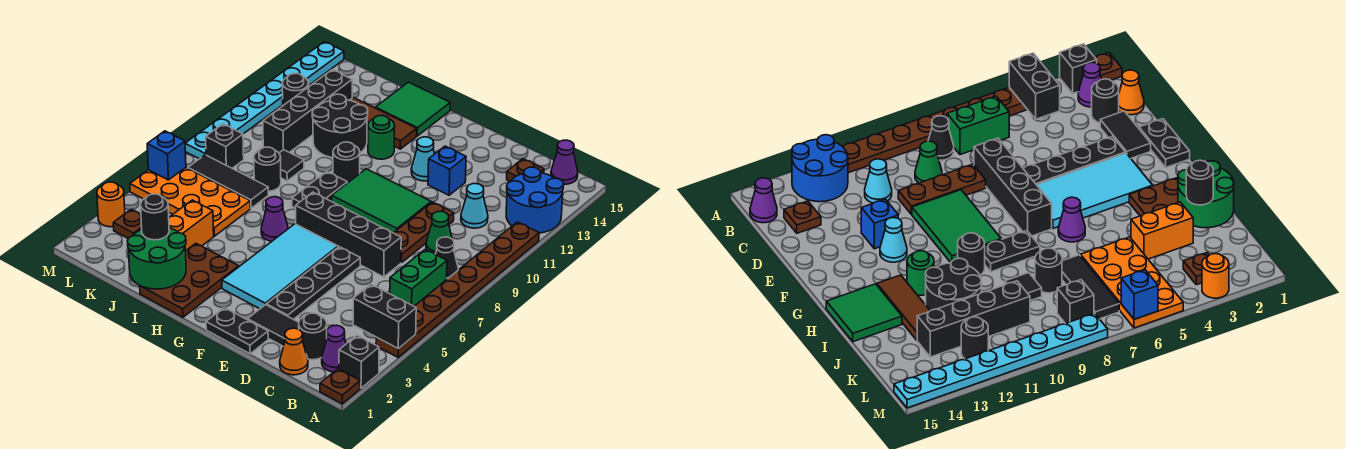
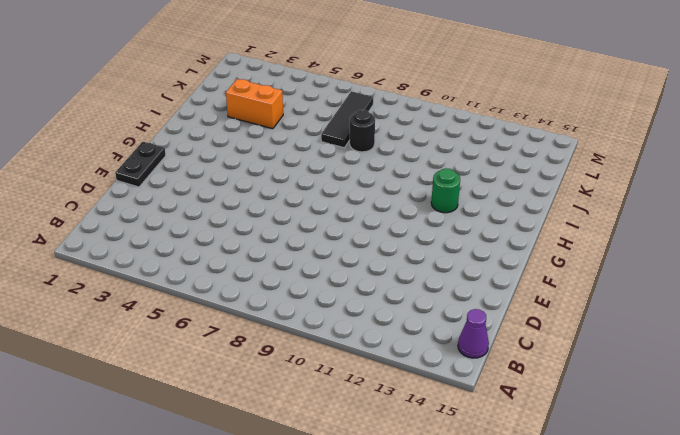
none -> brown plate A1 level 1
none -> black brick A2 level 1
none -> brown plate A4:A11 level 1
none -> blue round brick A12:B13 level 1

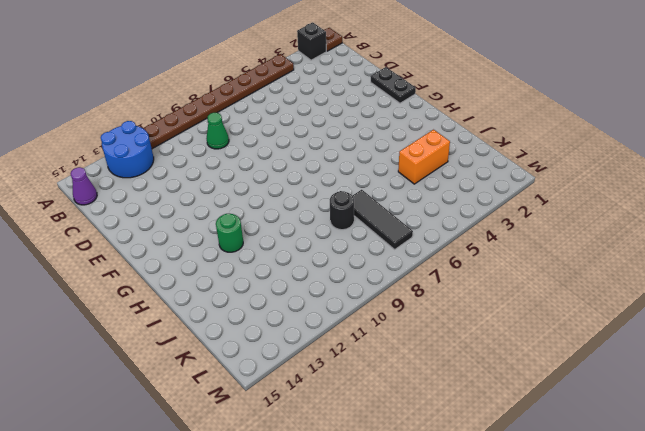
none -> purple cone B2 level 1
none -> green brick B6:B7 level 1
none -> black cone B8 level 1
none -> orange cone C1 level 1

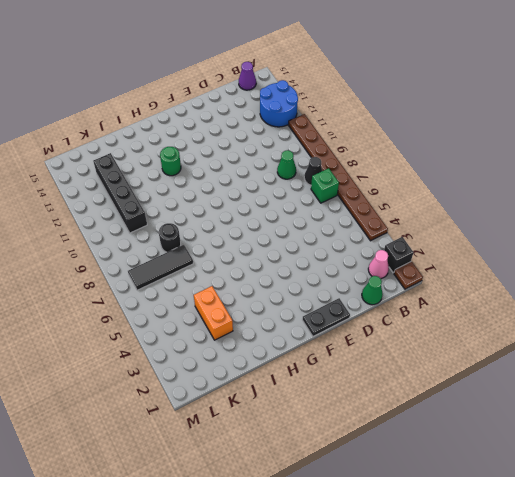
pink cone B2 level 1 -> purple cone B2 level 1
green brick B7 level 1 -> green brick B6:B7 level 1
green cone C1 level 1 -> orange cone C1 level 1
none -> black round brick C2 level 1
none -> cyan cone C11 level 1
none -> brown plate C14 level 1
none -> black tile D2:E2 level 1

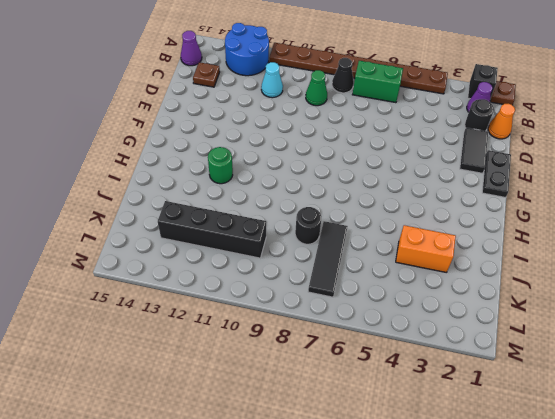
none -> black brick D7:G7 level 1
none -> brown plate D8:D10 level 1
none -> black plate E3:E6 level 1
none -> green tile E9:G10 level 1

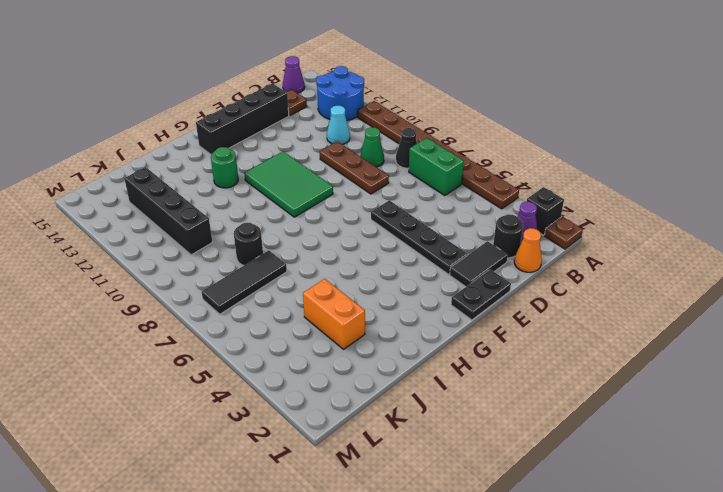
black brick D14:G14 level 1 -> black brick D7:G7 level 1
green tile F9:G11 level 1 -> green tile E9:G10 level 1
none -> blue brick E12 level 1
none -> cyan tile F3:G6 level 1
none -> cyan cone F12 level 1
none -> brown plate H1:I3 level 1

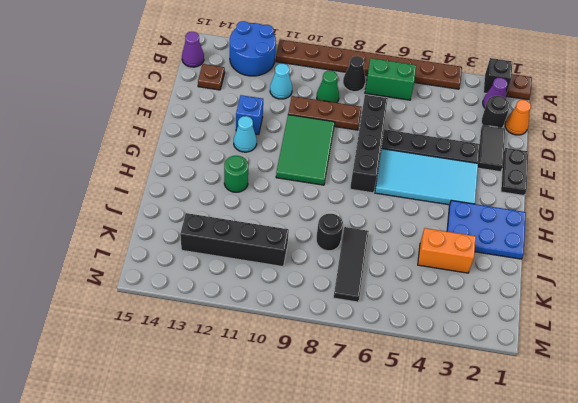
blue plate H1:I3 level 1 -> brown plate H1:I3 level 1
none -> purple cone H6 level 1
none -> black plate H8:H9 level 1
none -> black round brick H10 level 1
none -> brown tile H13:J13 level 1

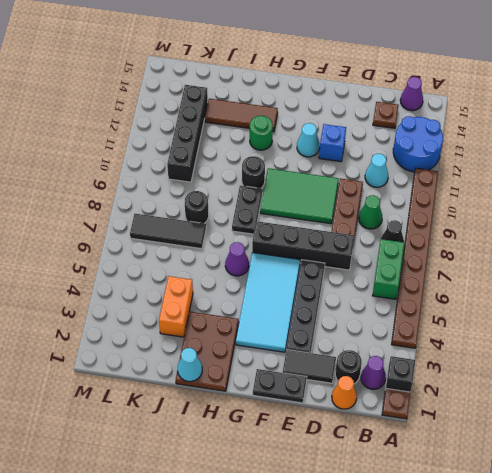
cyan cone I1 level 2 -> green round brick I1:J2 level 2
none -> green tile H14:I15 level 1
none -> black round brick I11:J12 level 1
none -> orange plate J5:M6 level 1
none -> black tile J9 level 1

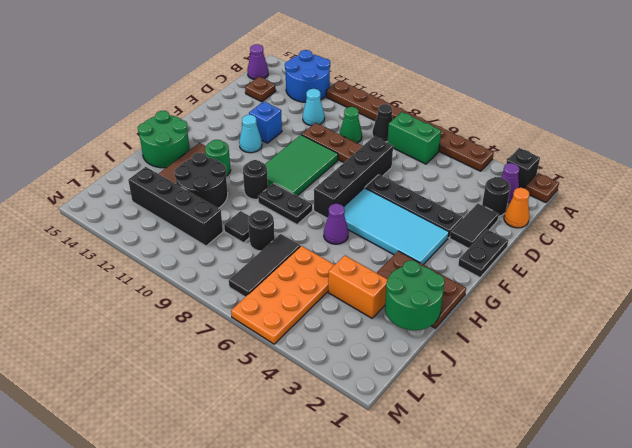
green round brick H14:I15 level 1 -> green tile H14:I15 level 1
none -> brown plate L3 level 1
none -> black brick L8 level 1
none -> black round brick L12 level 1
none -> orange round brick M3 level 1

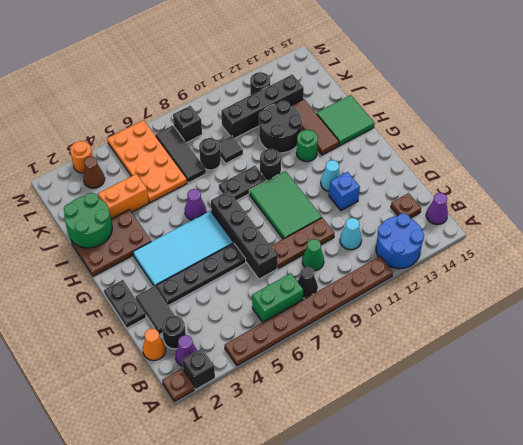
brown cone L3 level 1 -> brown plate L3 level 1
none -> cyan plate M8:M15 level 1
none -> black brick A4:B4 level 2
none -> blue brick M6 level 2
none -> black round brick J2 level 3

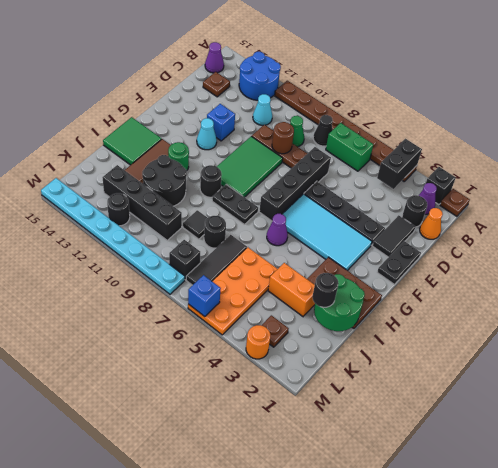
brown round brick D9 level 2 -> none

